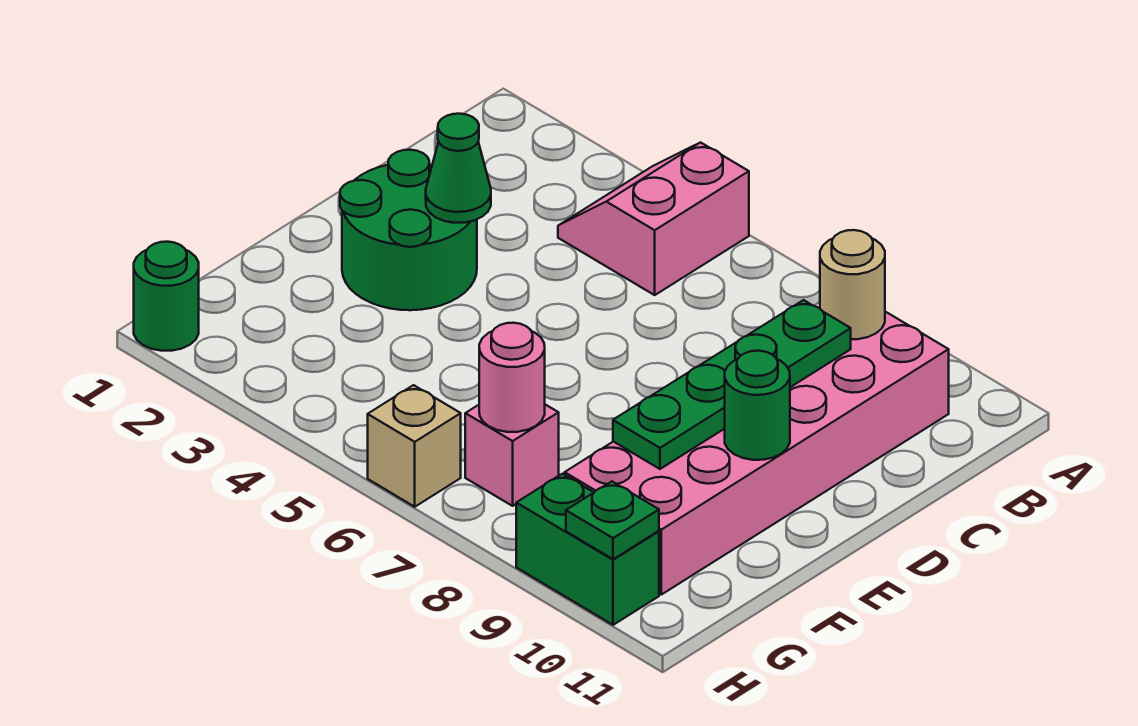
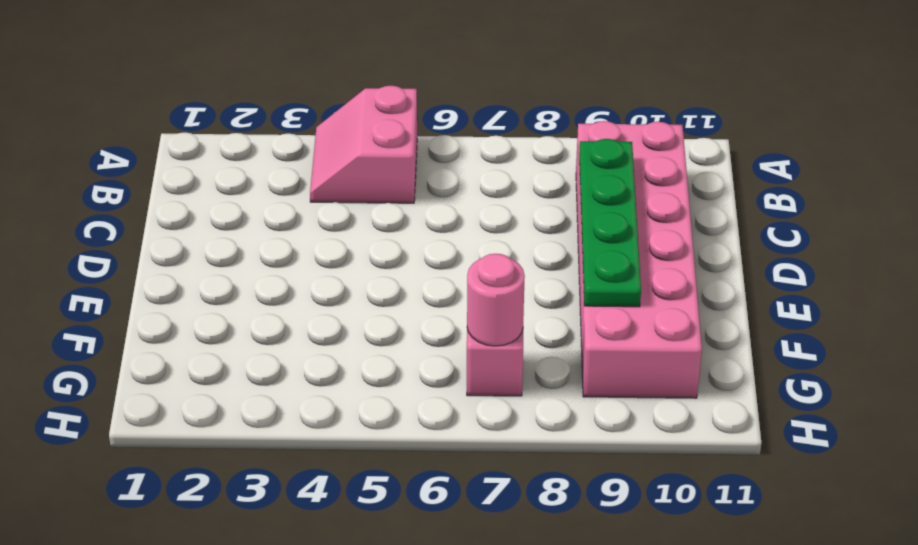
none -> green round brick D2:E3 level 1
none -> green round brick H1 level 1
none -> tan brick H6 level 1

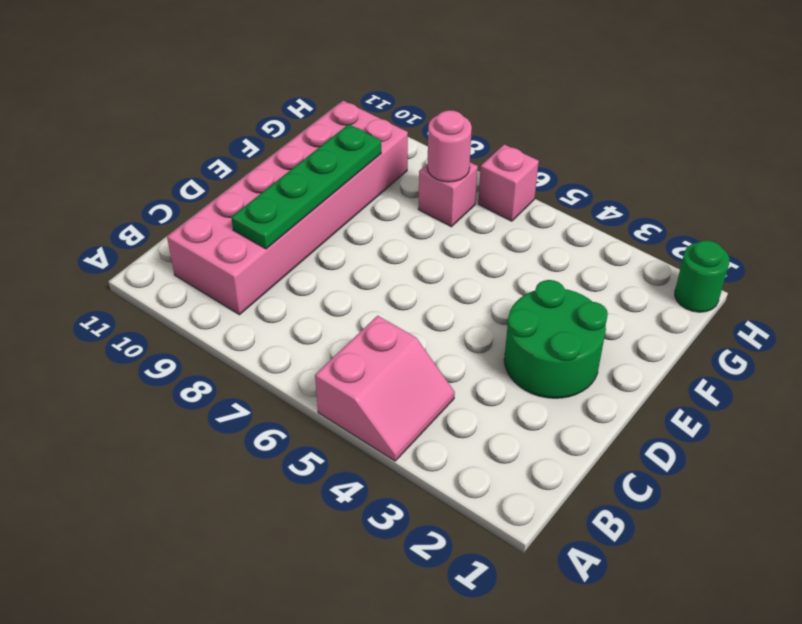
pink brick H6 level 1 -> tan brick H6 level 1
none -> green brick H9:H10 level 1
none -> tan round brick B9 level 2
none -> green cone D3 level 2

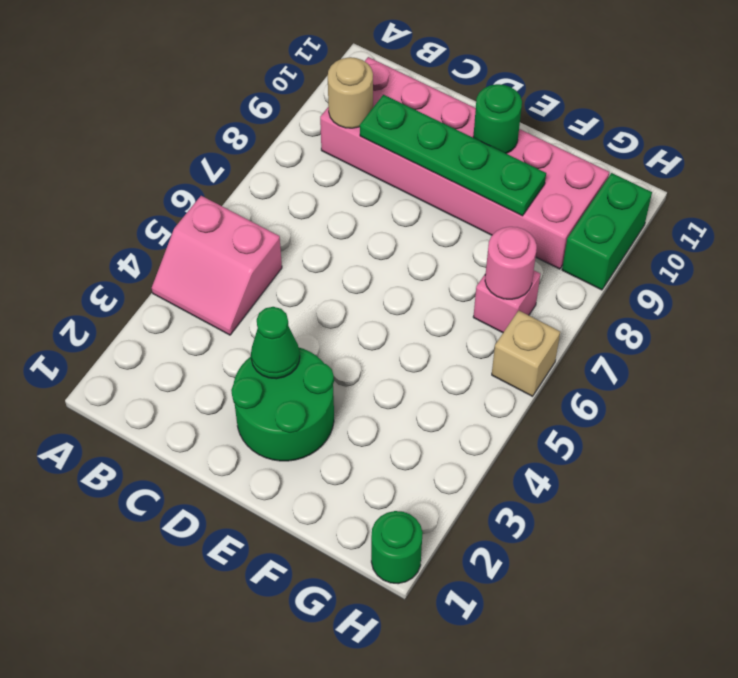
none -> green plate H10 level 2

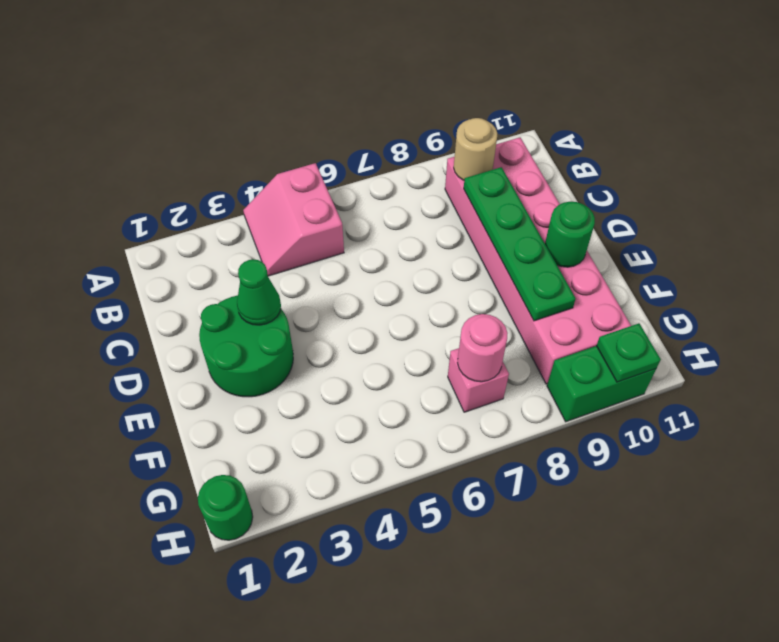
none -> tan brick H6 level 1

